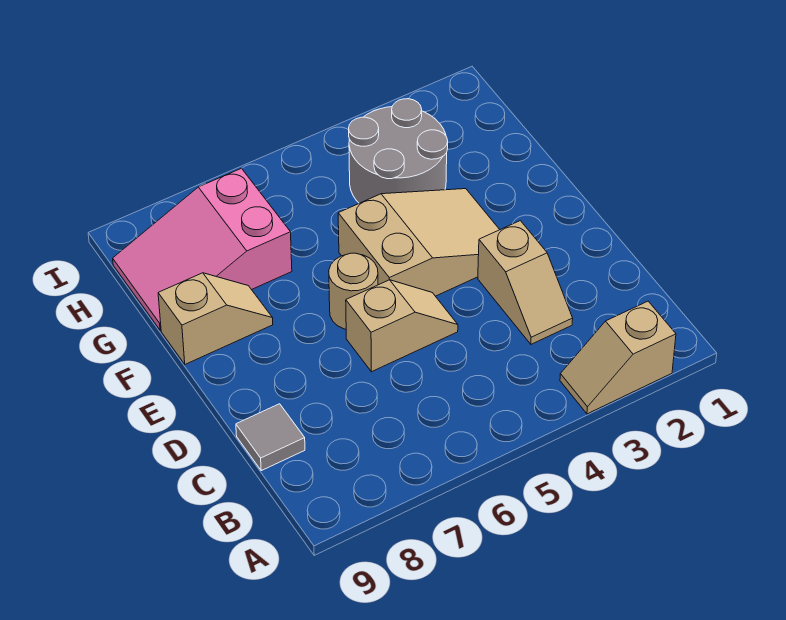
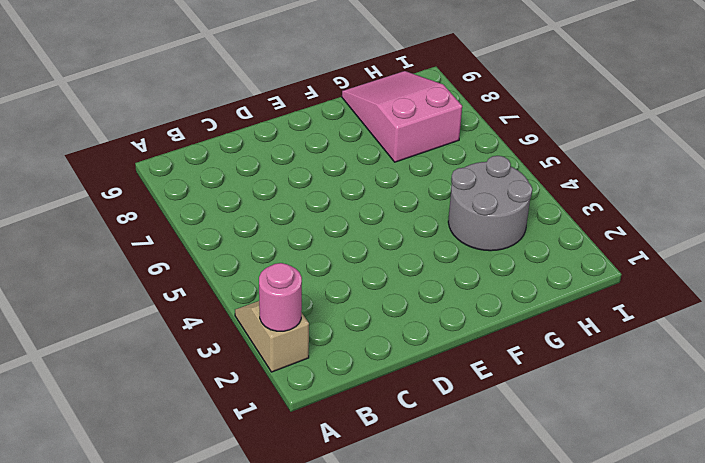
pink round brick A2 level 2 -> none
none -> tan slope C3:D3 level 1 top D
none -> grey tile C9 level 1

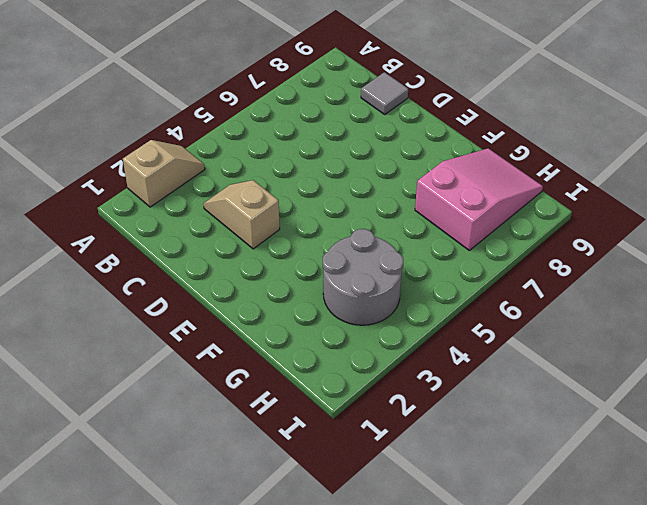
none -> tan slope D5:D6 level 1 top 6
none -> tan slope E3:F5 level 1 top 5

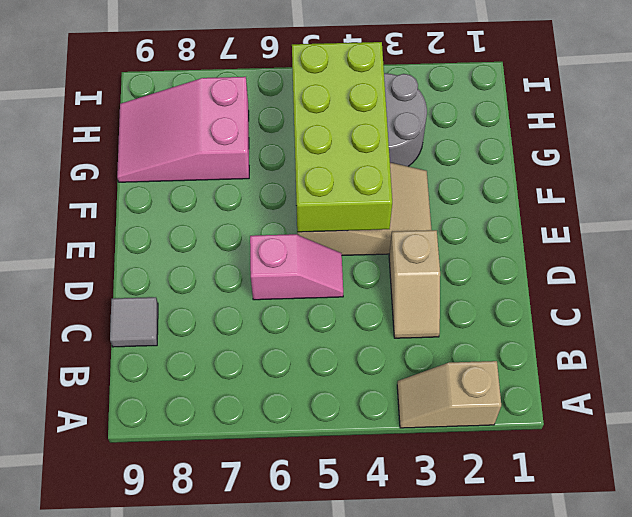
pink slope D5:D6 level 1 top 6 -> tan slope D5:D6 level 1 top 6
lime brick E4:H5 level 2 -> none
none -> tan round brick E6 level 1
none -> tan slope F8:F9 level 1 top 9

